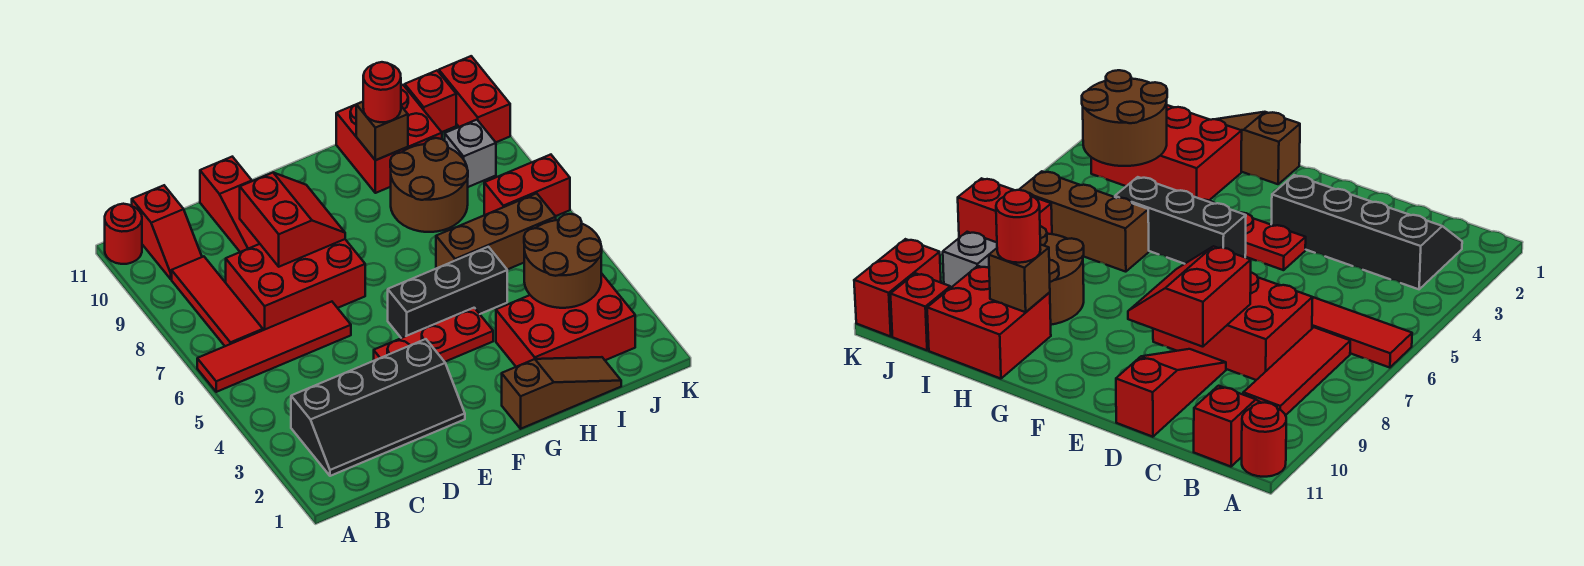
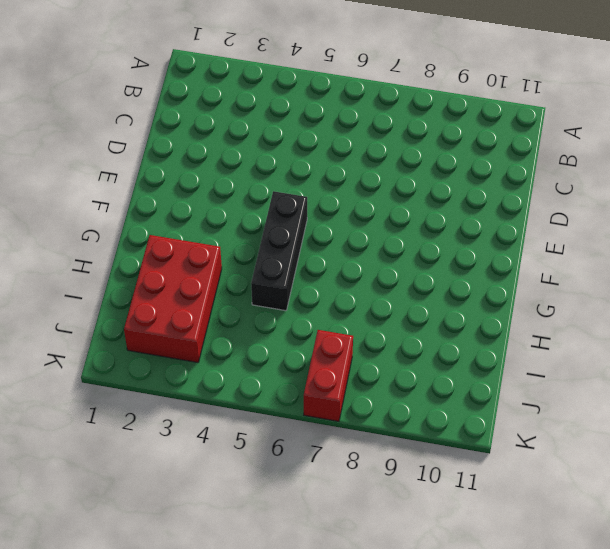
none -> red tile A6:D6 level 1
none -> red round brick A11 level 1
none -> black slope B2:E3 level 1 top 3

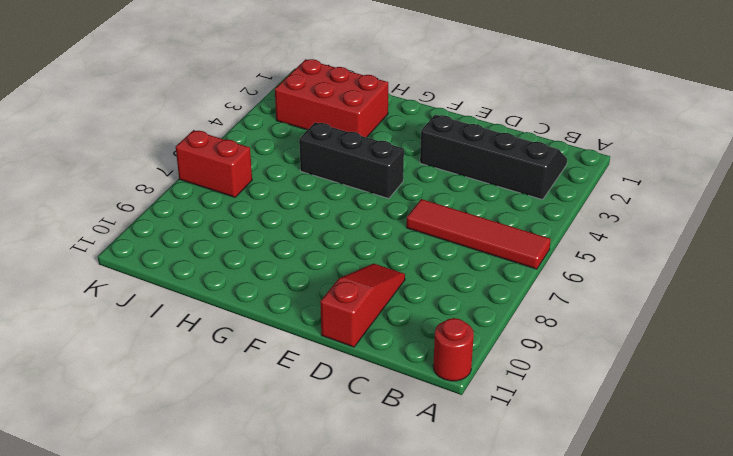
none -> red tile B7:B9 level 1
none -> red slope B10:B11 level 1 top 11
none -> red brick C7:E8 level 1

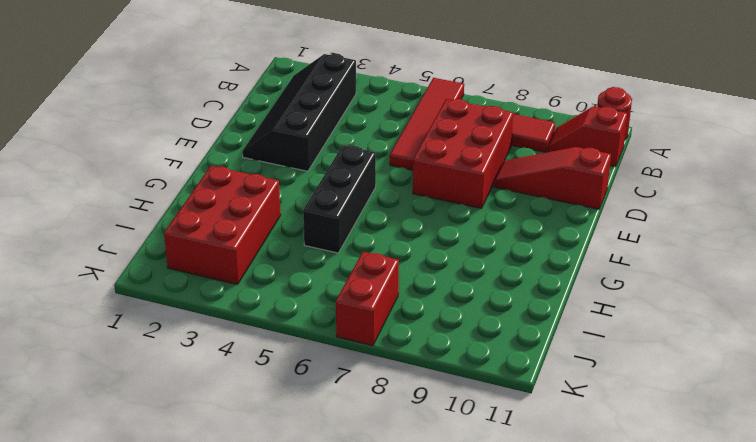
none -> red plate E4:G4 level 1
none -> brown slope G1:I1 level 1 top G
none -> brown brick H6:J6 level 1

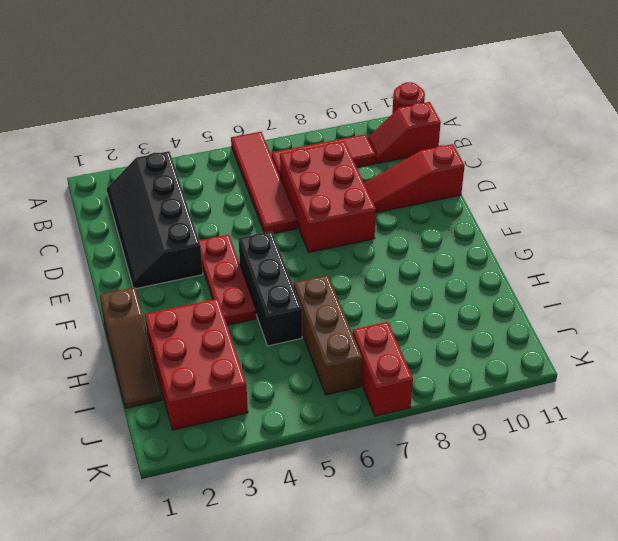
none -> brown round brick H8:I9 level 1
none -> red brick H10:I11 level 1
none -> grey brick J9 level 1

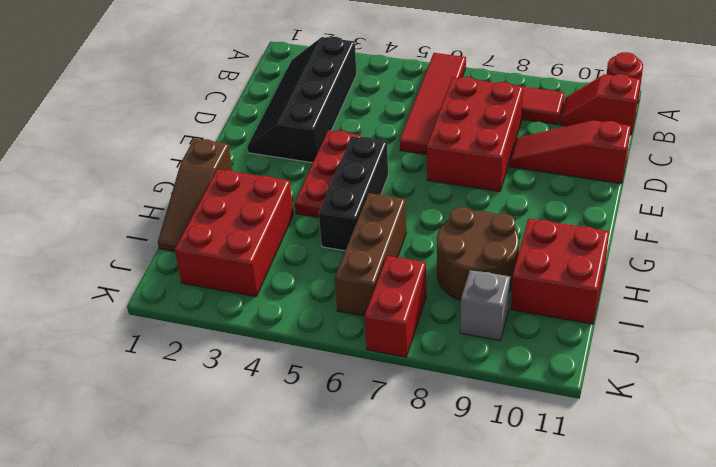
none -> red brick J11 level 1
none -> red brick K10:K11 level 1
none -> red slope D8:E9 level 2 top D

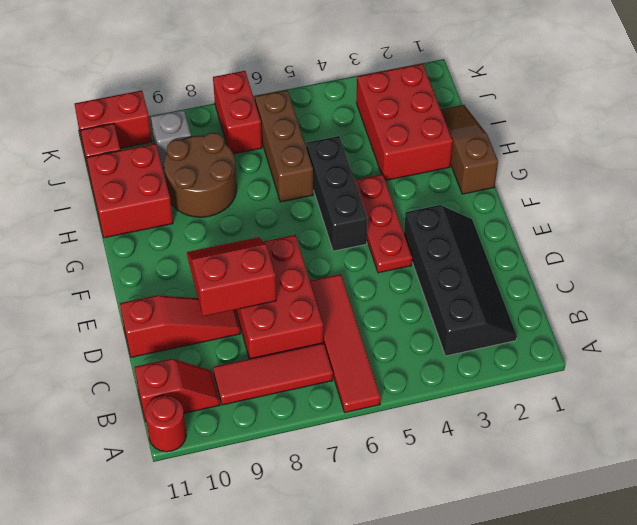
none -> brown brick H10 level 2
none -> brown round brick I3:J4 level 2
none -> red round brick H10 level 3

